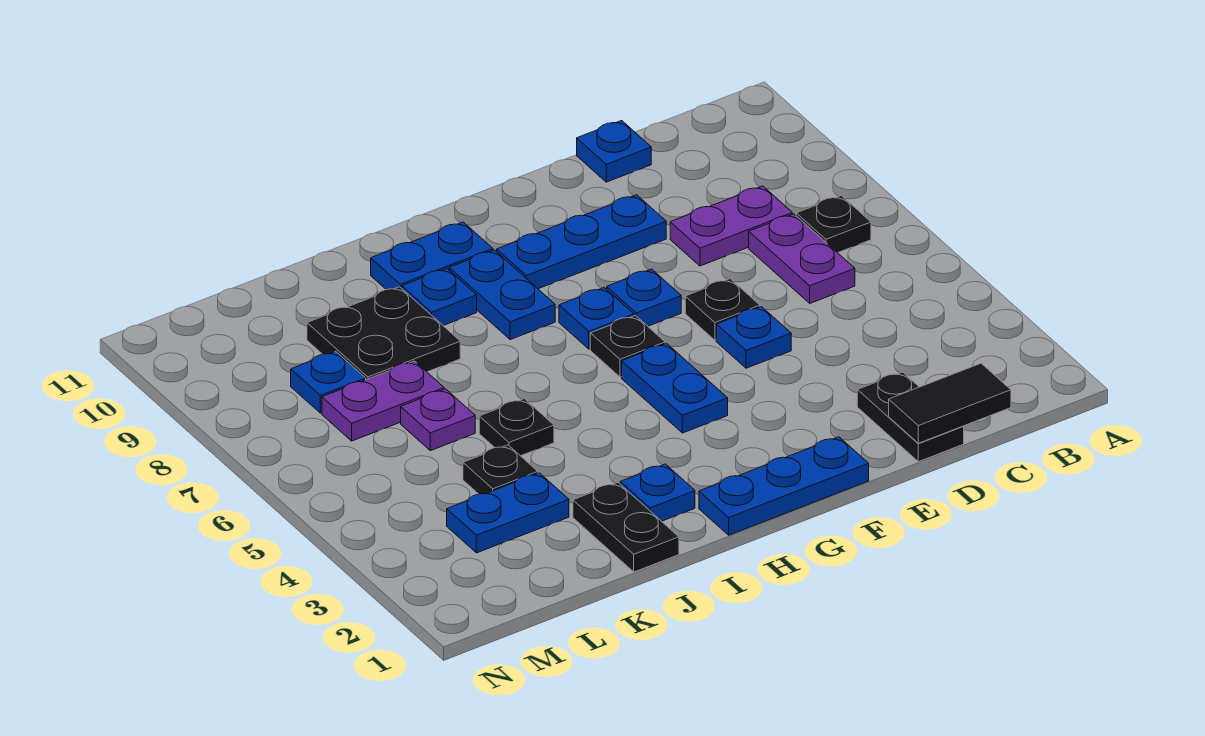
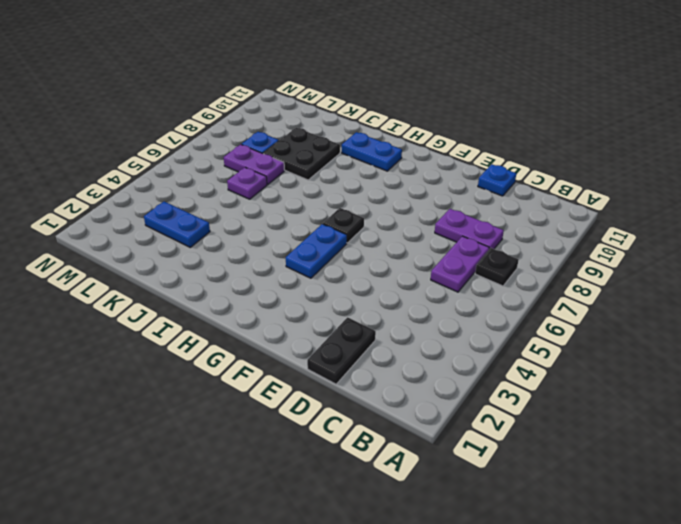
none -> blue plate E5 level 1
none -> black plate E6 level 1
none -> blue plate E9:G9 level 1

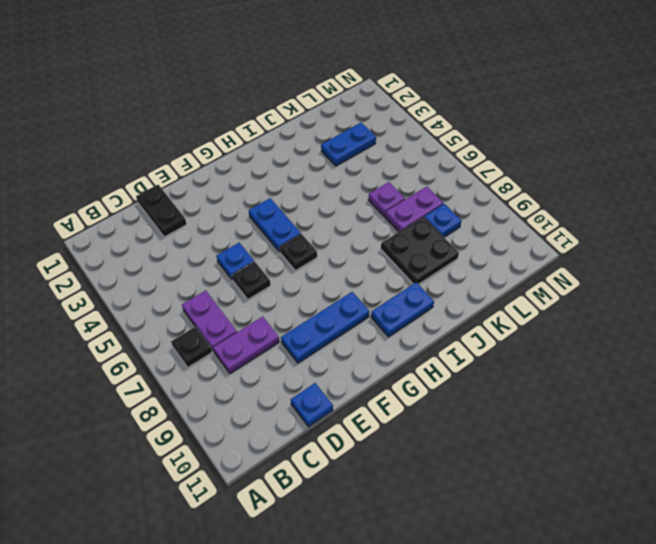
none -> blue plate F1:H1 level 1
none -> blue plate F7 level 1
none -> blue plate G7 level 1

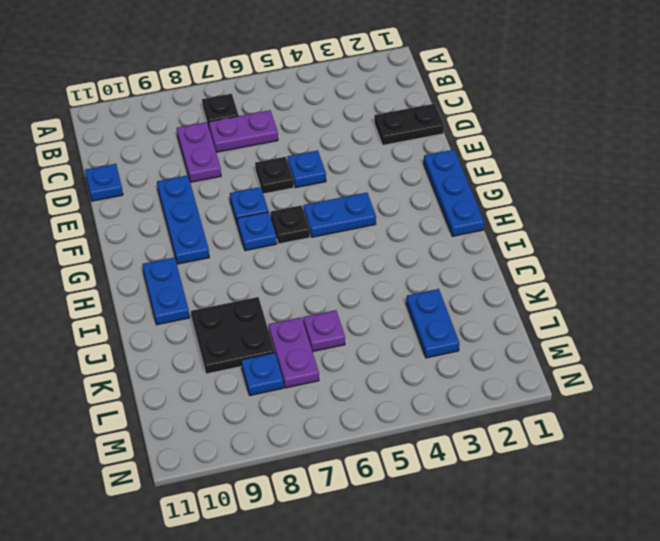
none -> blue plate H8:H9 level 1
none -> blue plate I2 level 1
none -> blue plate I9 level 1

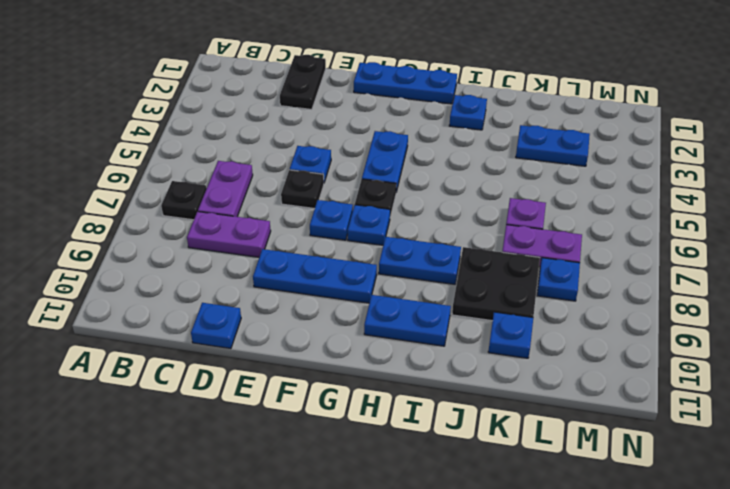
blue plate H8:I8 level 1 -> blue plate H8:H9 level 1
blue plate K10 level 1 -> blue plate I9 level 1
none -> black plate J1:J2 level 1
none -> black plate J5 level 1
none -> black plate K4 level 1

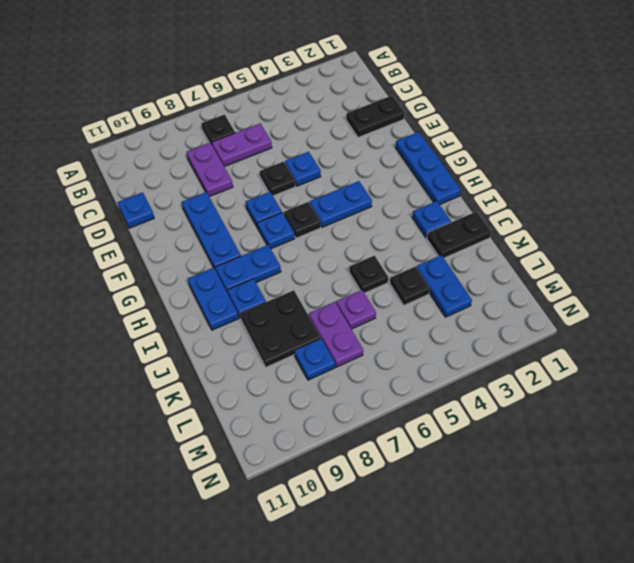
none -> black tile C1:D1 level 2

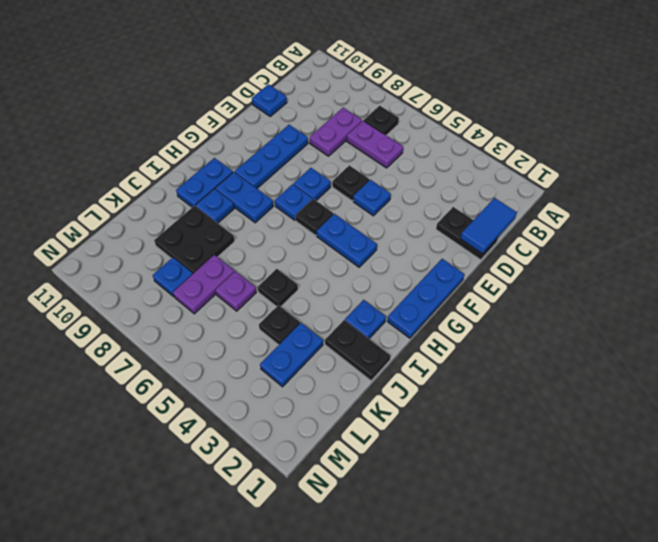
blue tile C1:D1 level 2 -> black tile C1:D1 level 2

